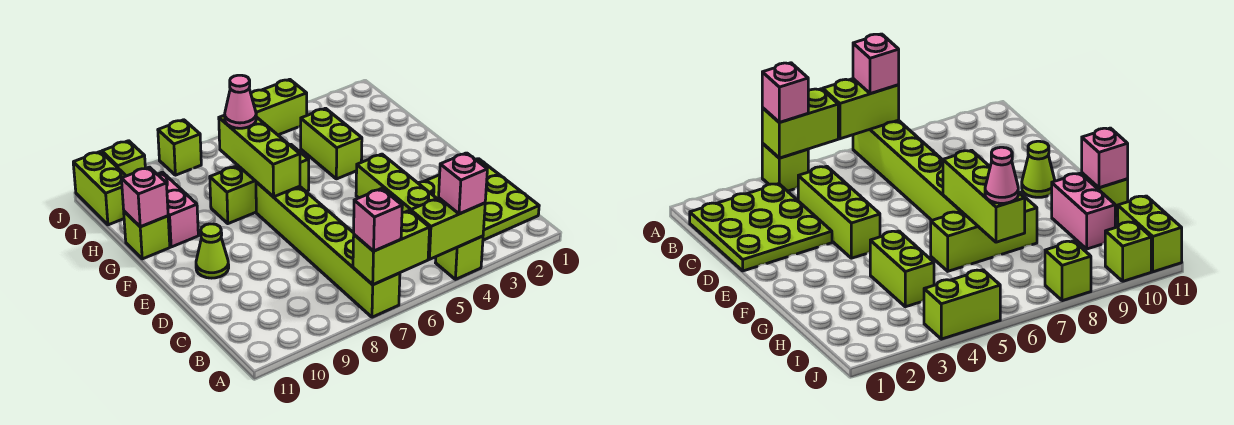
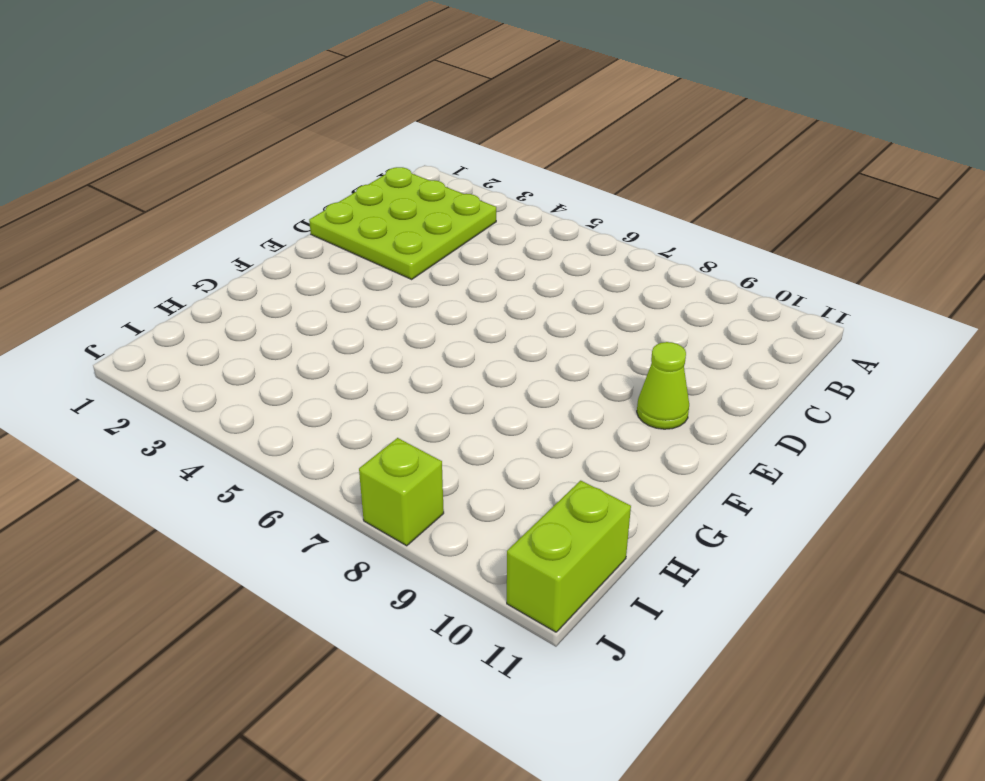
none -> lime brick A4 level 1
none -> lime brick A7:F7 level 1
none -> lime brick C4:E4 level 1

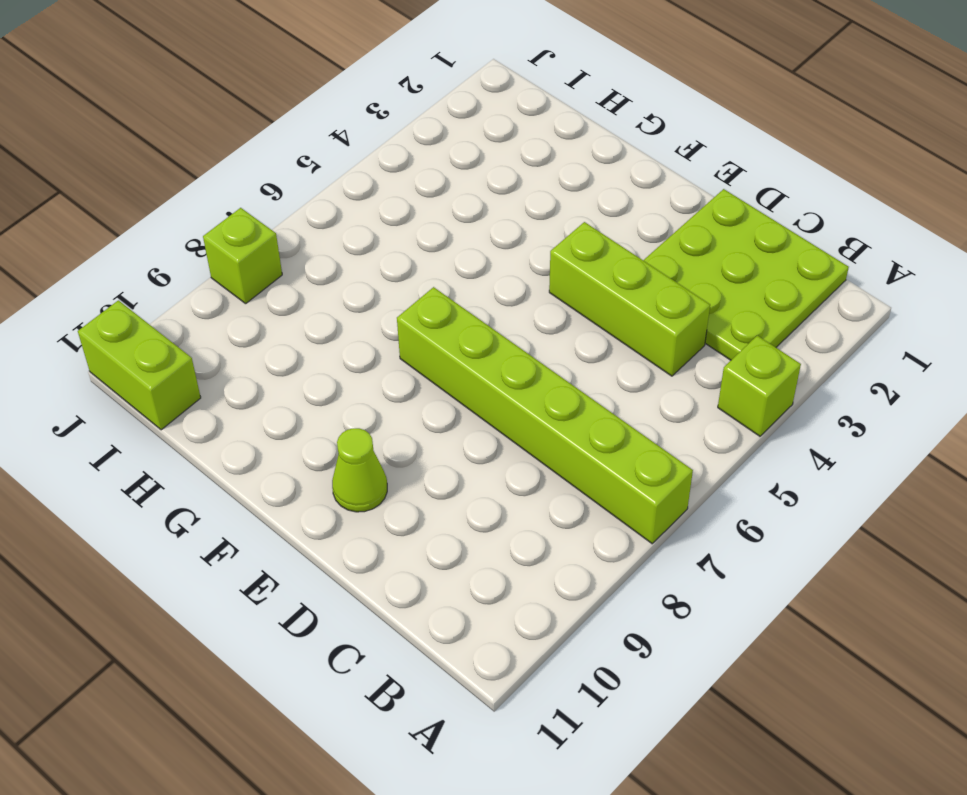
none -> lime brick G4:H4 level 1
none -> lime brick G6:G8 level 1
none -> pink brick G10:H10 level 1

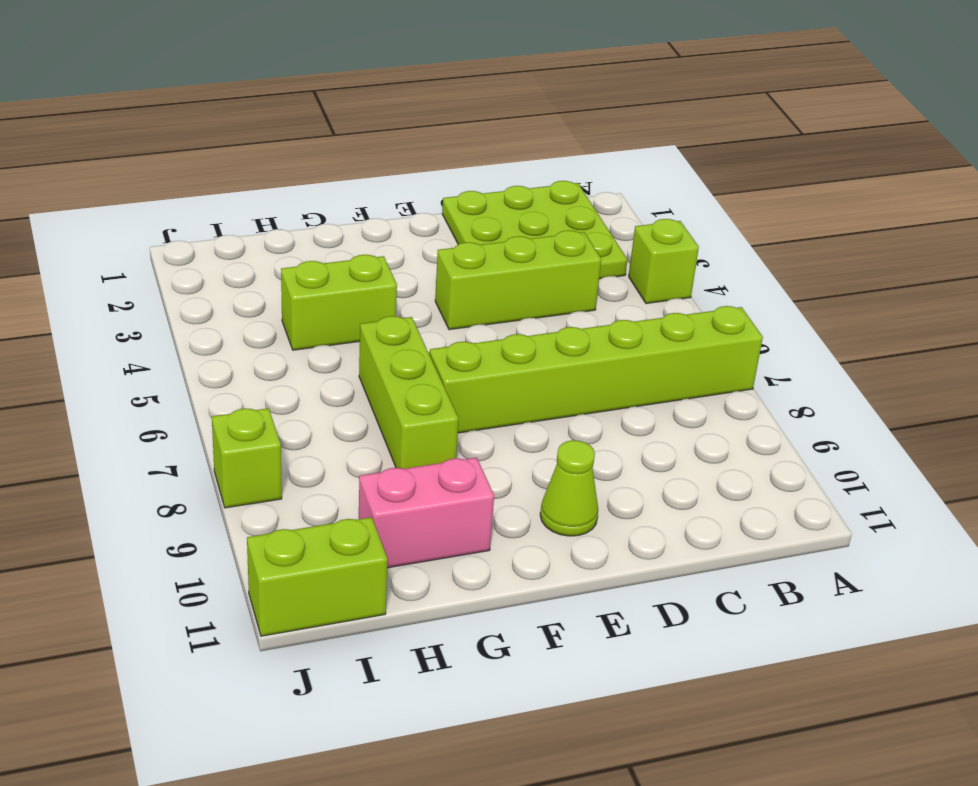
none -> lime brick G11 level 1
none -> lime brick J4:J5 level 1
none -> lime brick J10 level 1

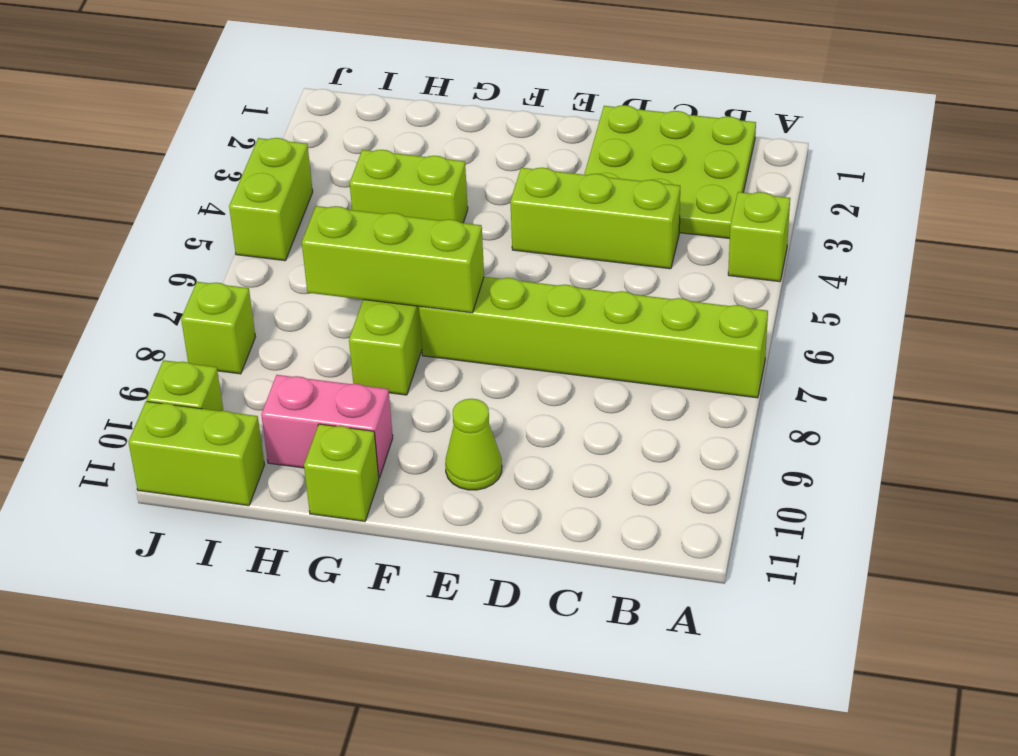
none -> lime brick A4:A5 level 2
none -> lime brick A6:A7 level 2
none -> pink brick G11 level 2

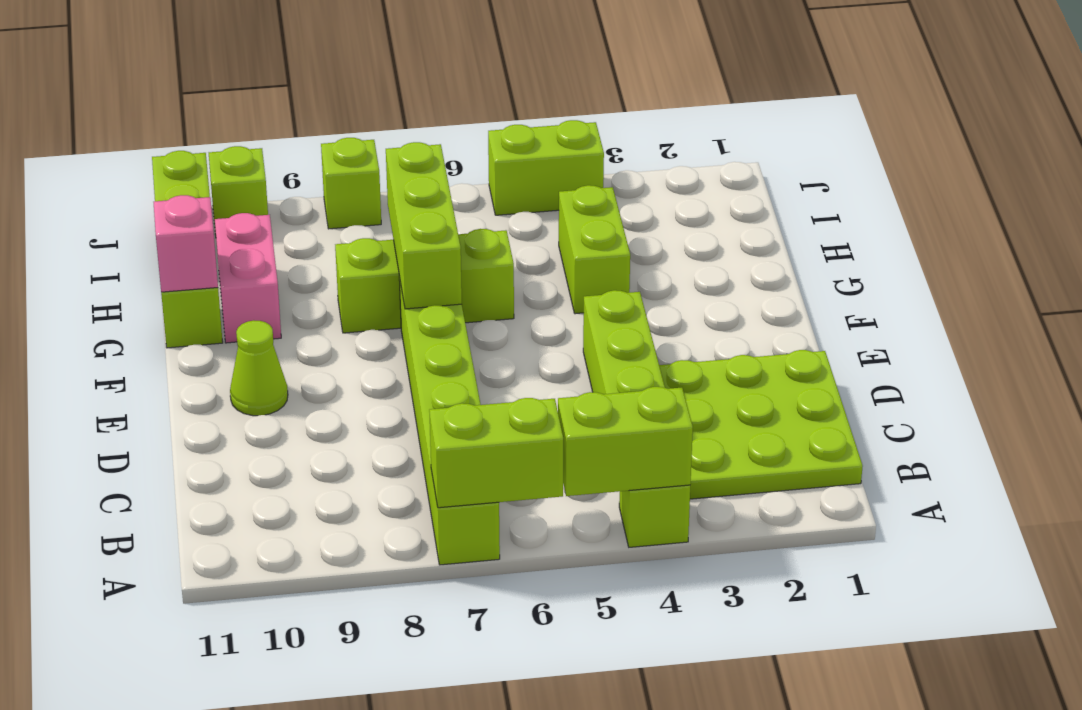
none -> pink brick A4 level 3
none -> pink brick A7 level 3
none -> pink cone H7 level 3

